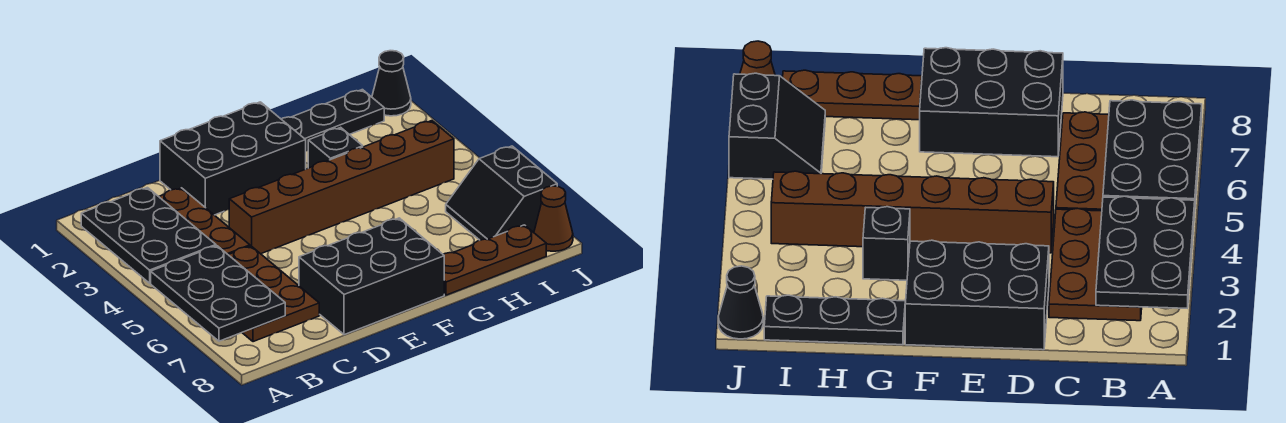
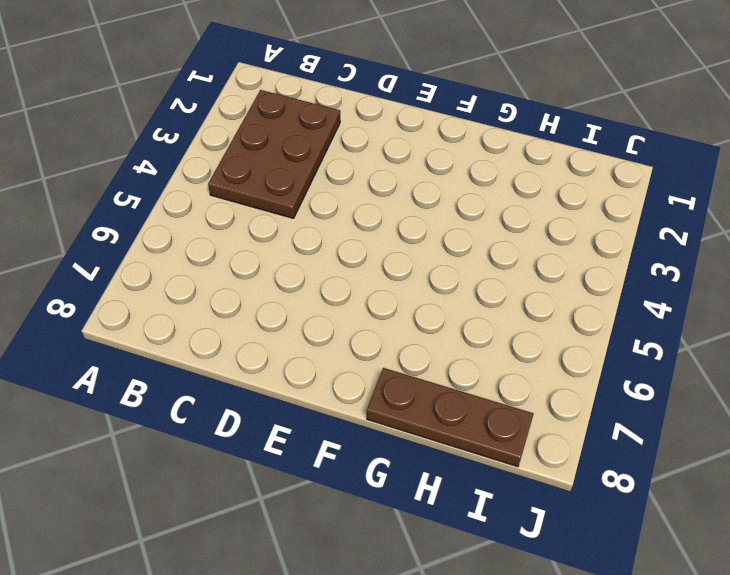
none -> brown plate B5:C7 level 1
none -> black brick D1:F2 level 1
none -> brown brick D4:I4 level 1

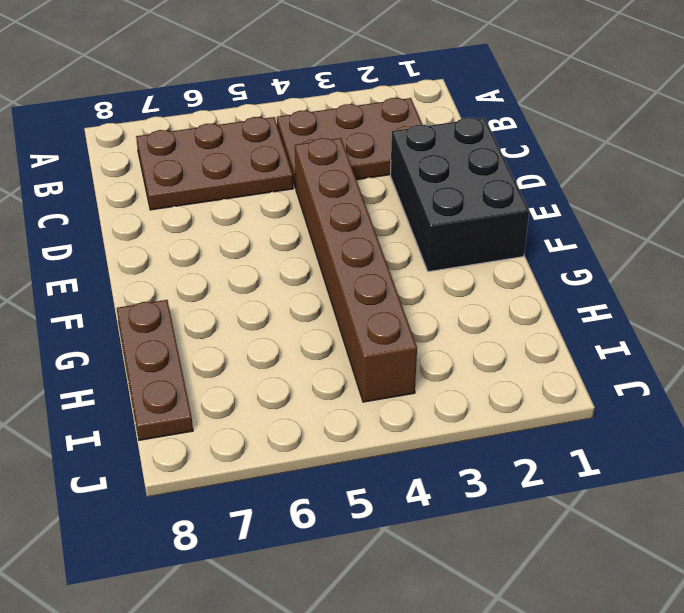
none -> black brick D7:F8 level 1
none -> black plate G1:I1 level 1
none -> black brick G3 level 1

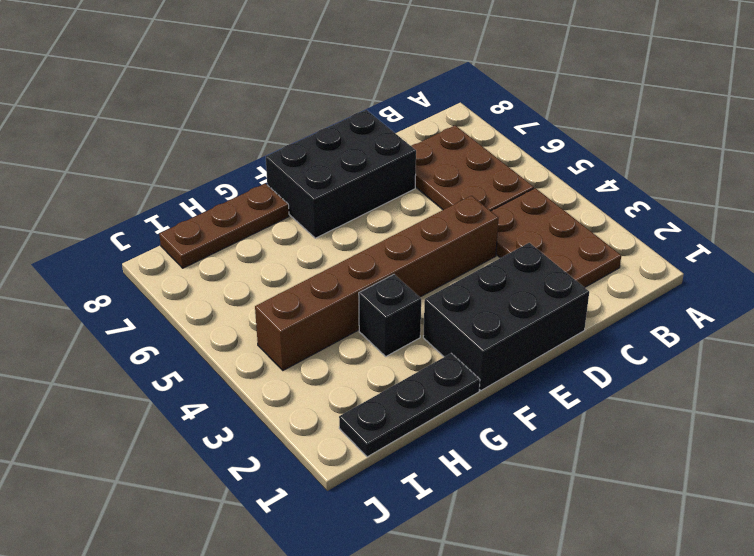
none -> black slope I6:J7 level 1 top J
none -> black cone J1 level 1
none -> brown cone J8 level 1

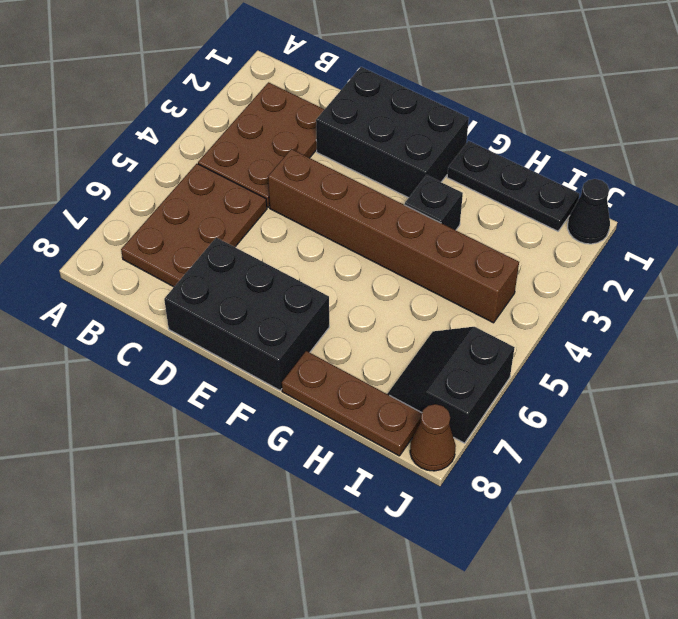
none -> black plate A2:B4 level 2
none -> black plate A5:B7 level 2

